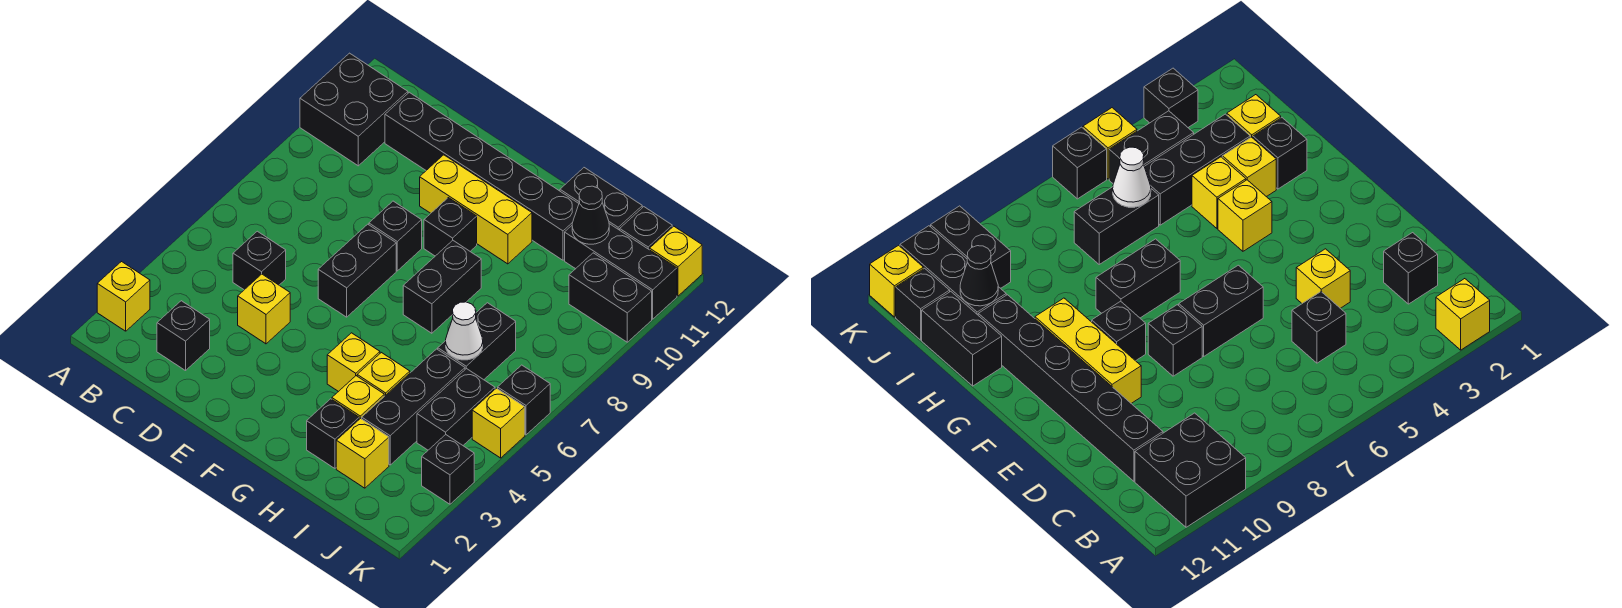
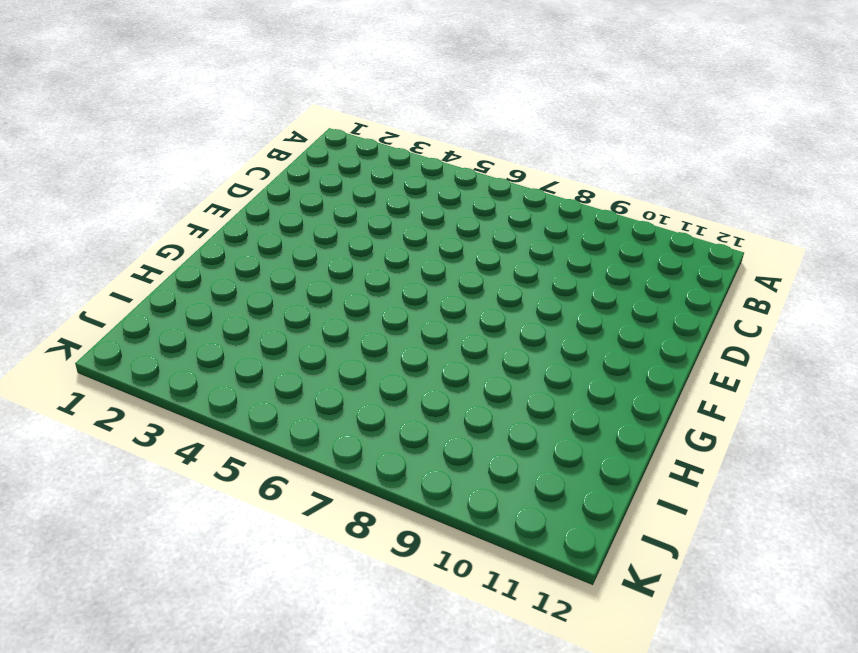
none -> yellow brick A2 level 1
none -> black brick A10:B11 level 1
none -> black brick C2 level 1

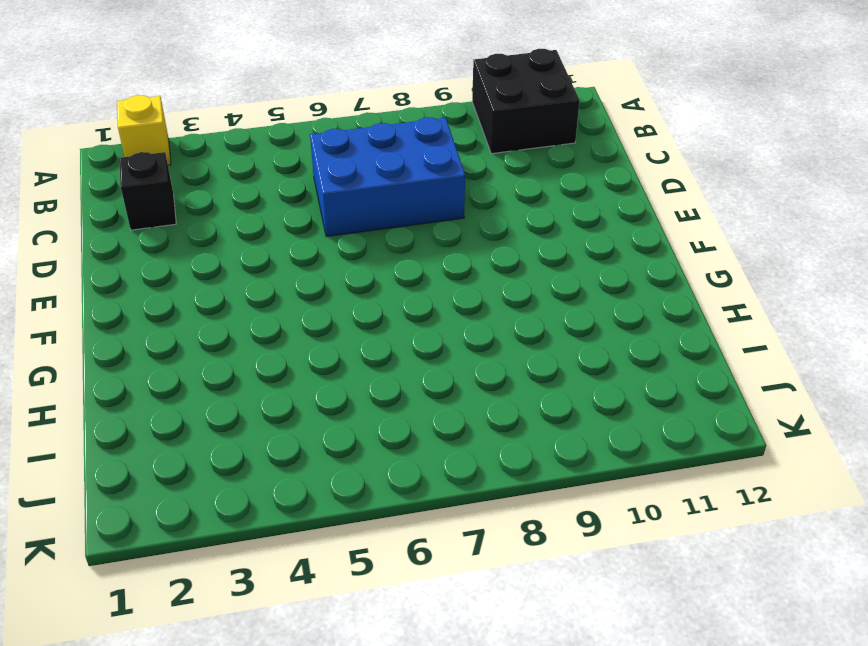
blue brick C6:D8 level 1 -> none
none -> black brick C5 level 1
none -> black brick C11:H11 level 1
none -> yellow brick D4 level 1

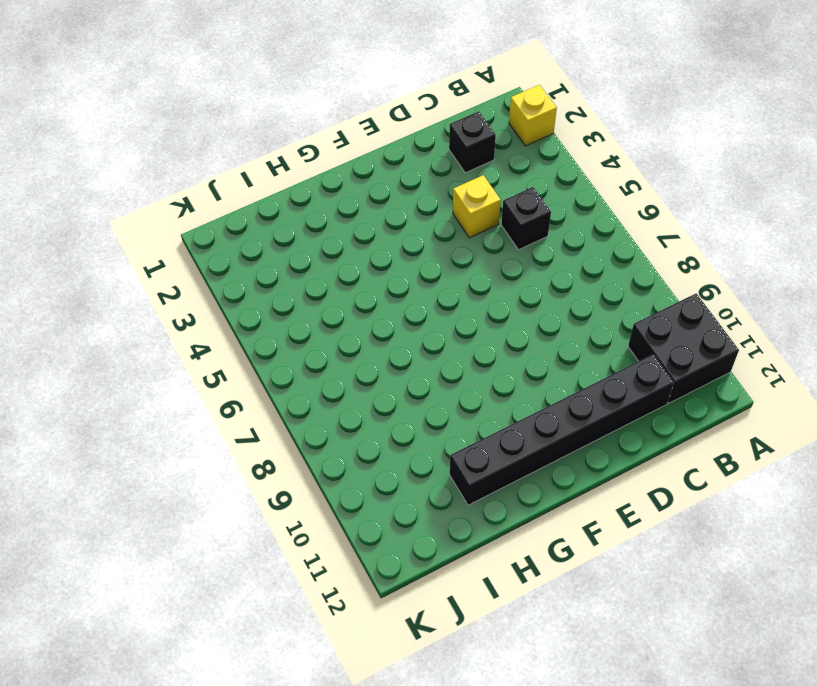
none -> black brick E6:E7 level 1
none -> black brick E8 level 1
none -> yellow brick E10:G10 level 1

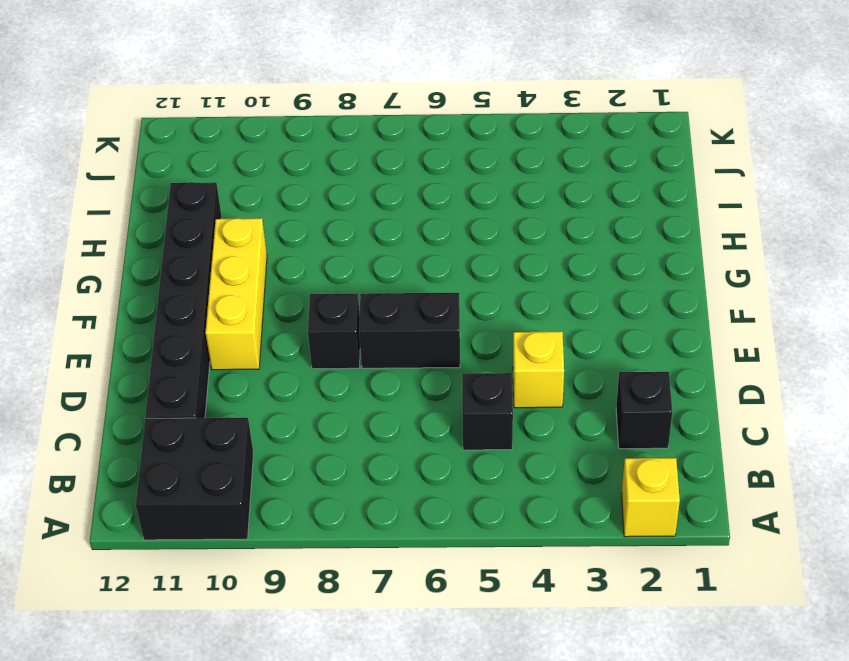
none -> black brick F9 level 1
none -> yellow brick G4 level 1
none -> black brick G7:G8 level 1

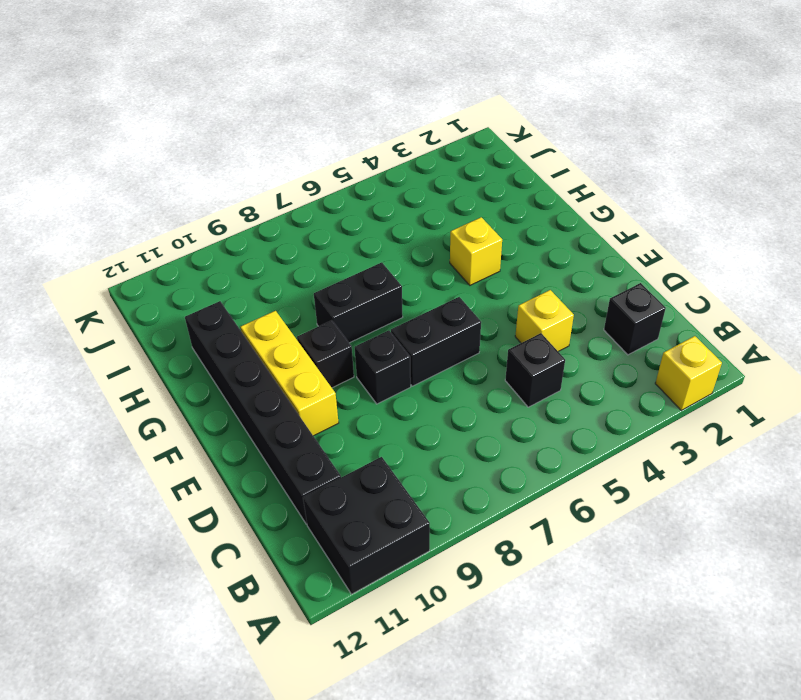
none -> black brick H2 level 1
none -> yellow brick H3 level 1
none -> yellow brick H4 level 1

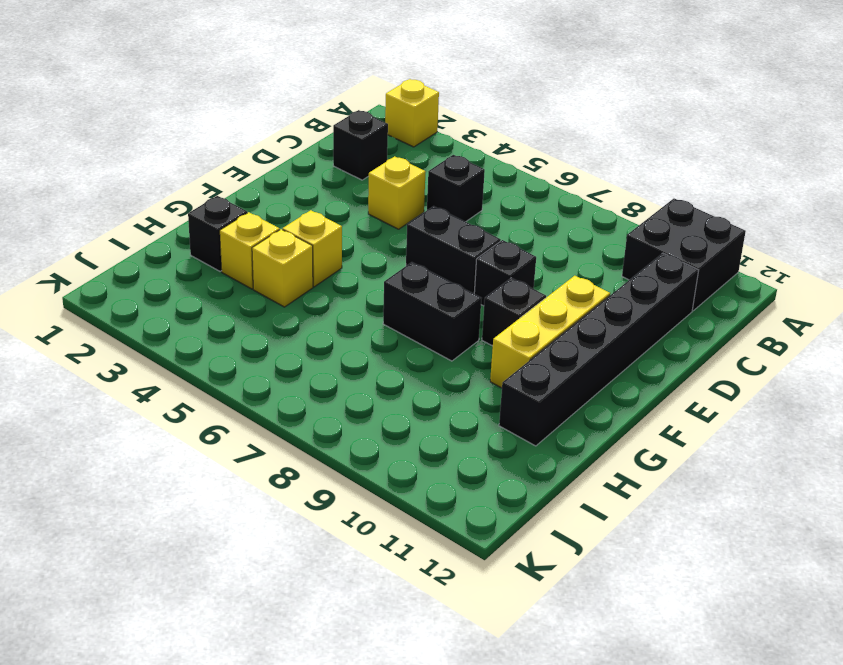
none -> black brick H12:I12 level 1
none -> yellow brick I2 level 1
none -> black brick I3:I5 level 1

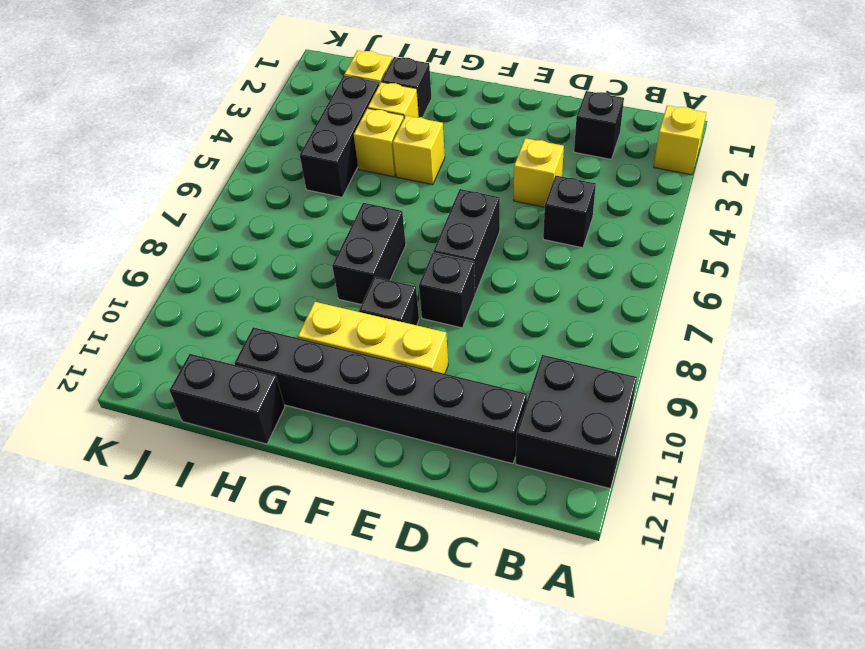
none -> black brick I6:I7 level 1
none -> black brick I11:K11 level 1
none -> black brick J4:J5 level 1

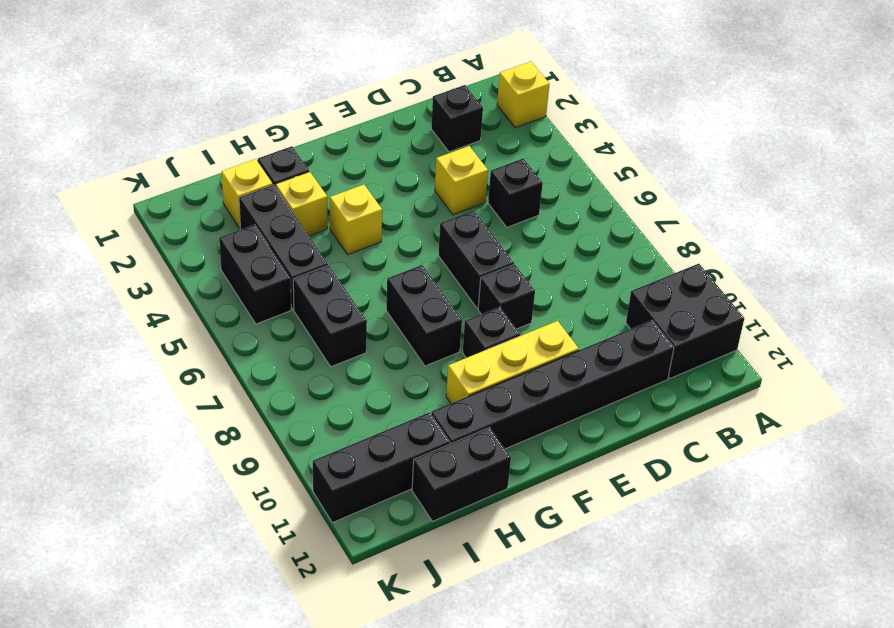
none -> yellow brick H4 level 1
none -> black brick J10:K10 level 1
none -> black brick J12 level 1

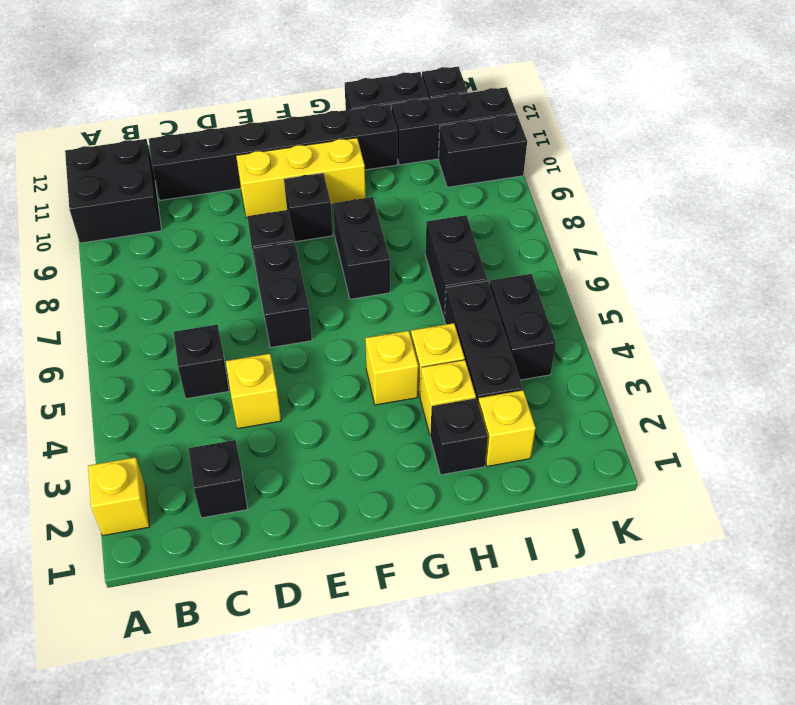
none -> black brick K3 level 1
none -> yellow brick K5 level 1
none -> black brick K6 level 1

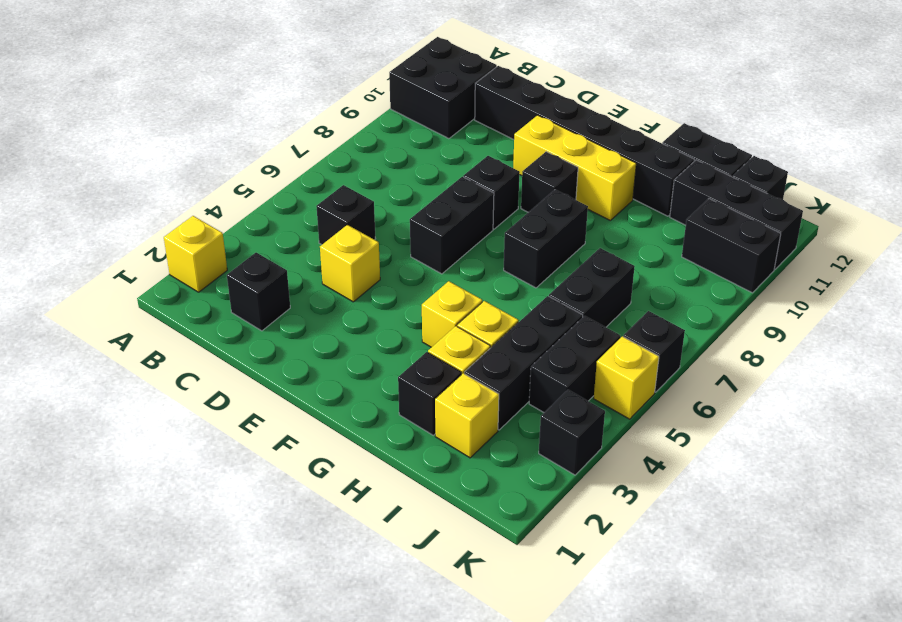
none -> yellow brick K12 level 1
none -> white cone I6 level 2
none -> black cone I11 level 2

